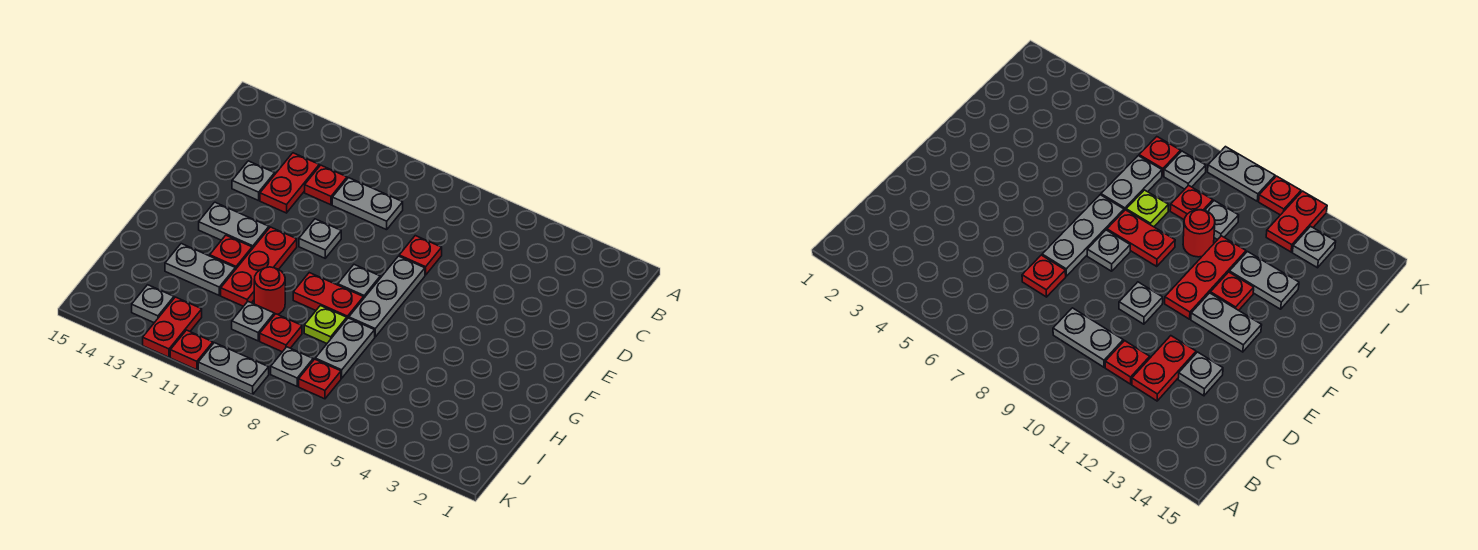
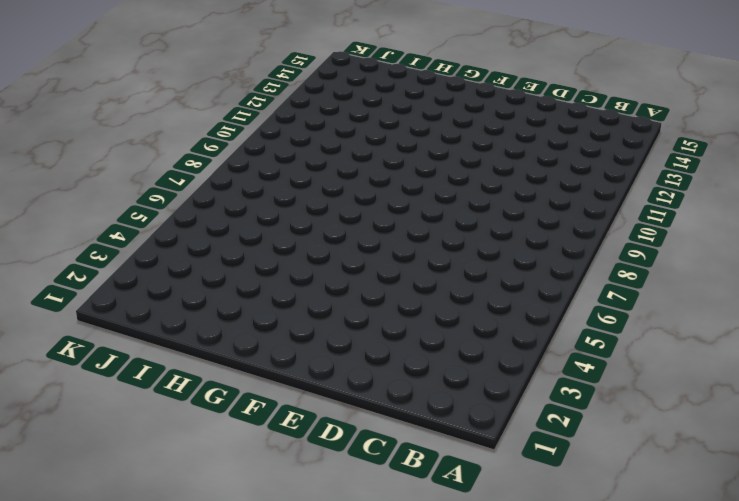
none -> grey plate C9:C10 level 1
none -> red plate C11 level 1
none -> red plate C12:D12 level 1

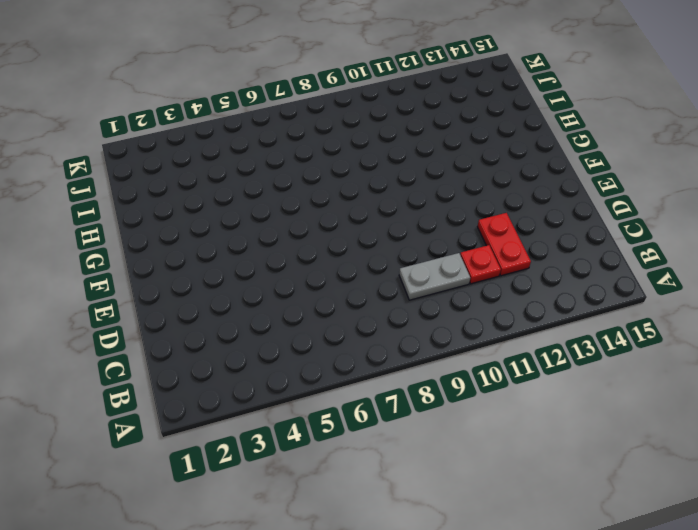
none -> red plate D7 level 1
none -> grey plate D13 level 1
none -> grey plate E7:G7 level 1

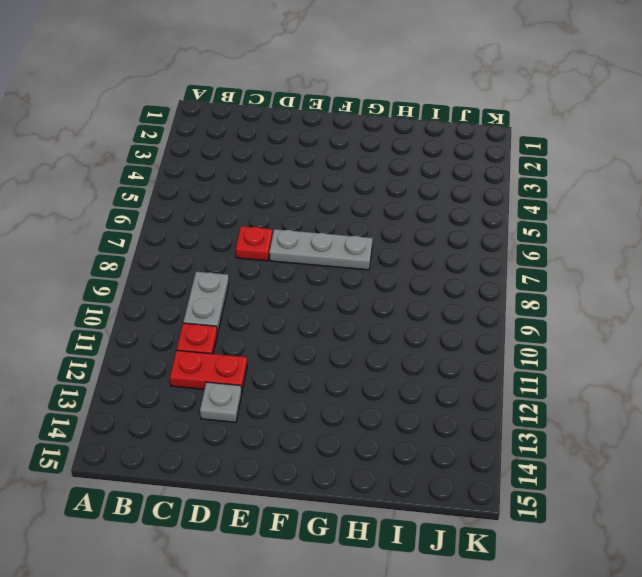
none -> grey plate E10 level 1
none -> grey plate F8 level 1
none -> red plate F11:H11 level 1

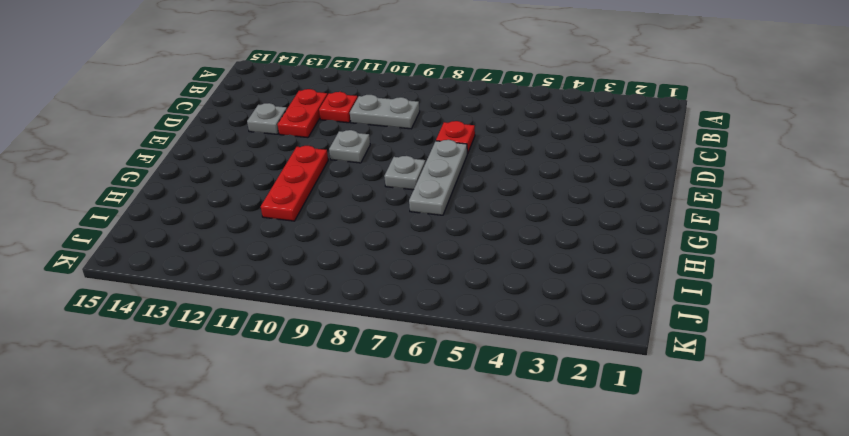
none -> grey plate F12:F13 level 1
none -> red plate G8:G9 level 1
none -> red plate G12 level 1

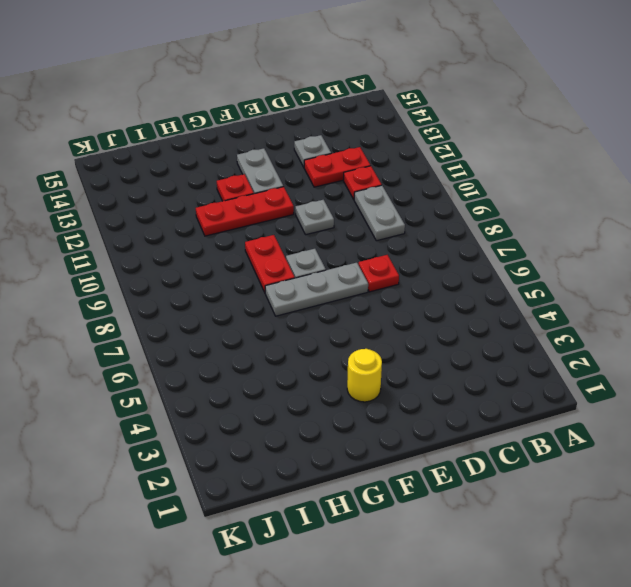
yellow round brick F3 level 1 -> none
none -> grey plate H7:I7 level 1
none -> lime plate H8 level 1
none -> red round brick H10 level 1

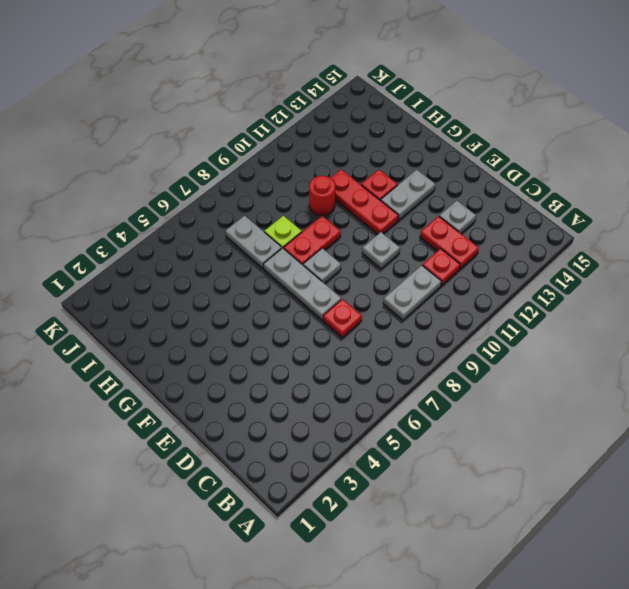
none -> grey plate H12:H13 level 1
none -> red plate I9 level 1
none -> grey plate I10 level 1

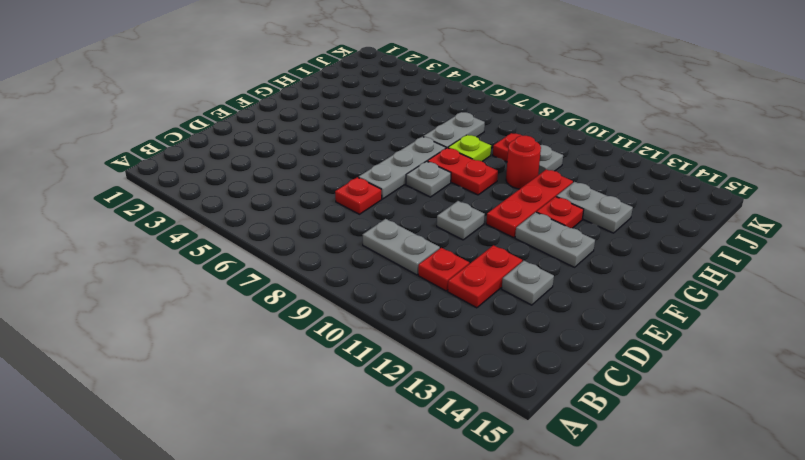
none -> red plate J7 level 1
none -> grey plate J8 level 1
none -> red plate J12:K12 level 1

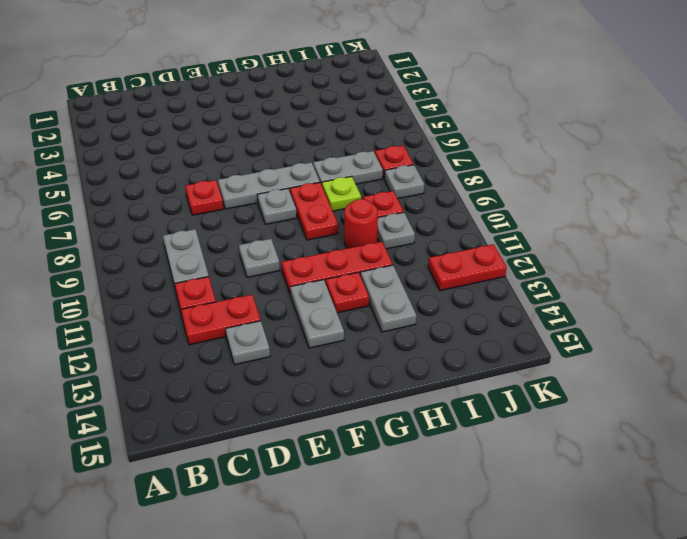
none -> grey plate J13 level 1
none -> grey plate K9:K10 level 1
none -> red plate K11 level 1

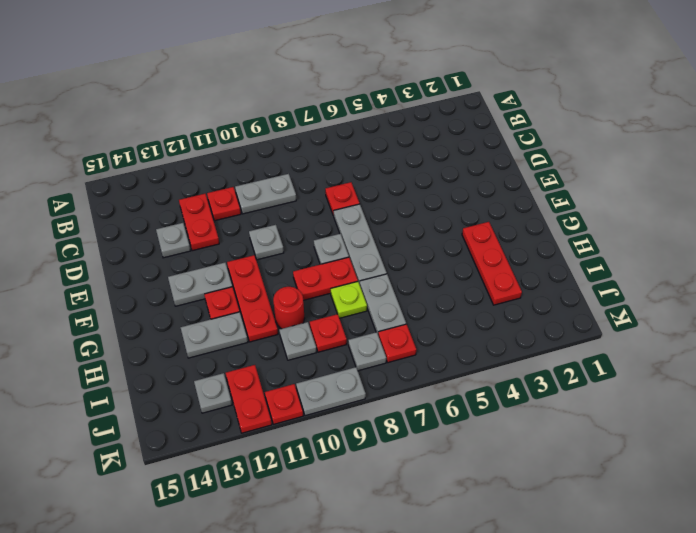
red plate G3:I3 level 1 -> none

